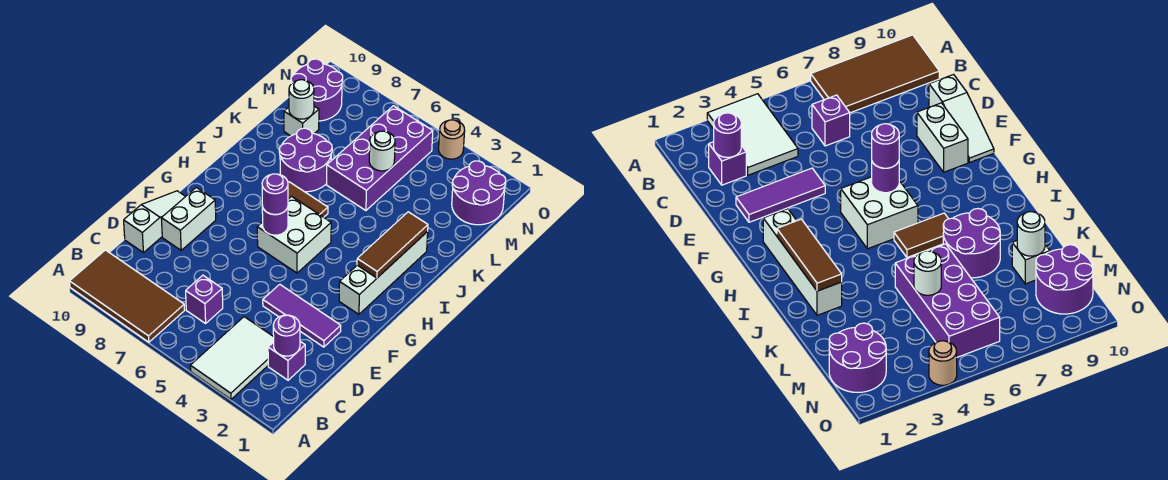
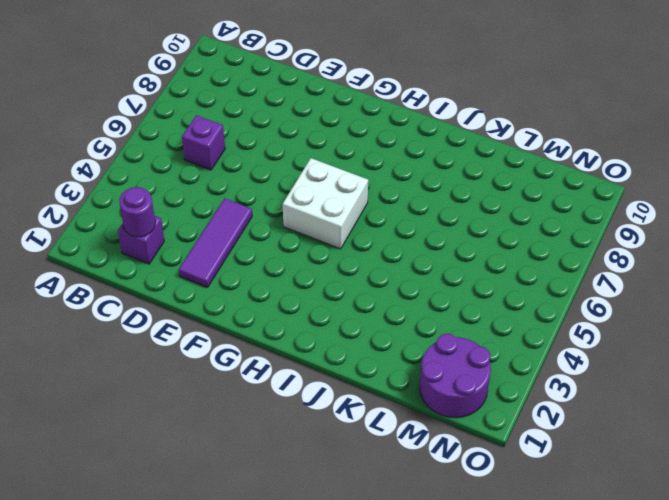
none -> white tile A3:C4 level 1
none -> brown tile A7:B10 level 1
none -> white slope D10:F10 level 1 top D

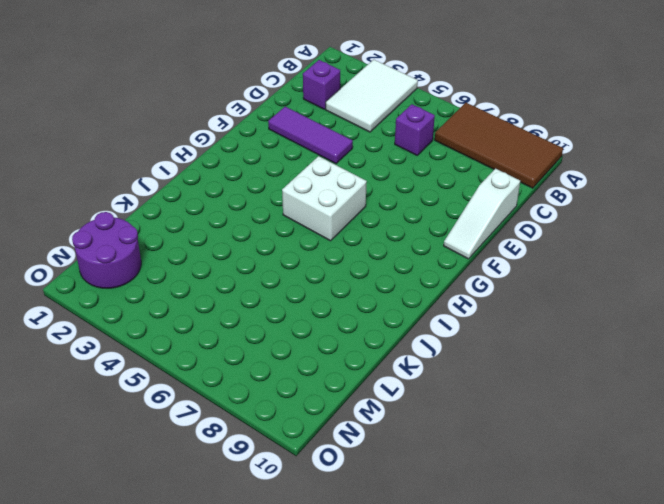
none -> white brick E9:F9 level 1
none -> white brick G2:J2 level 1
none -> brown tile I6:I7 level 1

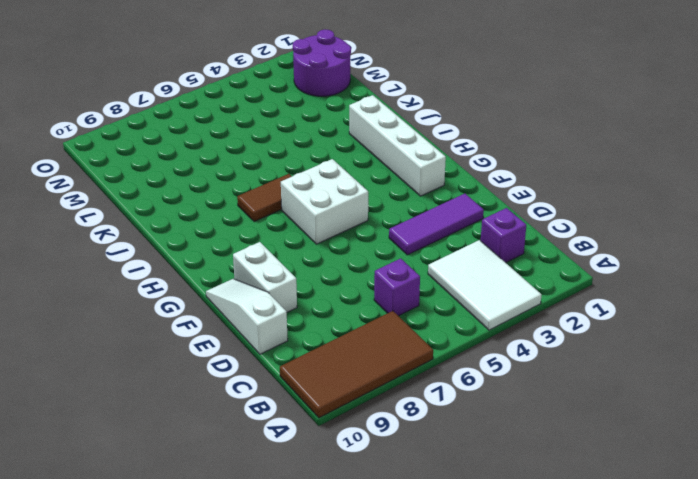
none -> purple round brick J7:K8 level 1
none -> purple brick K5:N6 level 1
none -> white brick L9 level 1

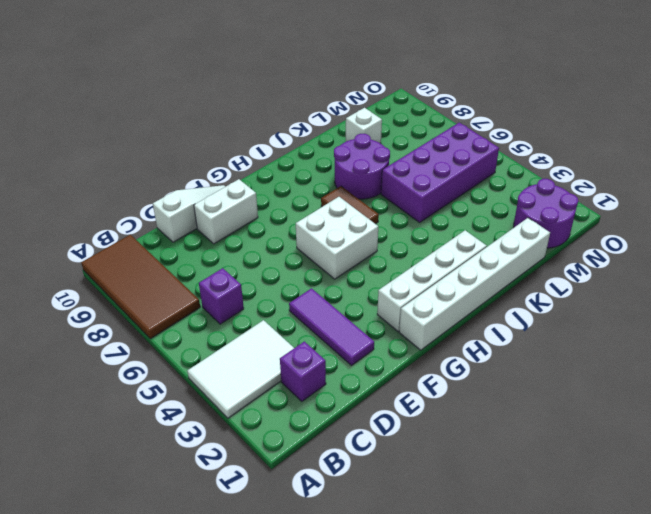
white brick G1:L1 level 1 -> none
none -> purple round brick M9:N10 level 1
none -> tan round brick O4 level 1
none -> purple round brick C2 level 2

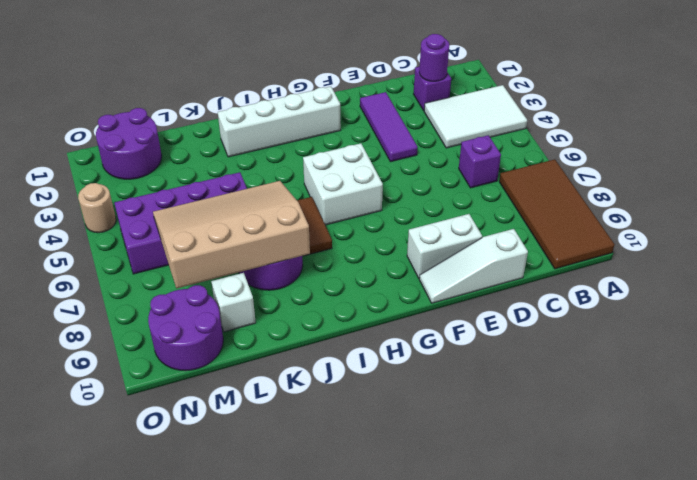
tan slope J6:M8 level 2 top 8 -> none
none -> purple round brick G6 level 2
none -> brown tile H2:J2 level 2
none -> white round brick L5 level 2

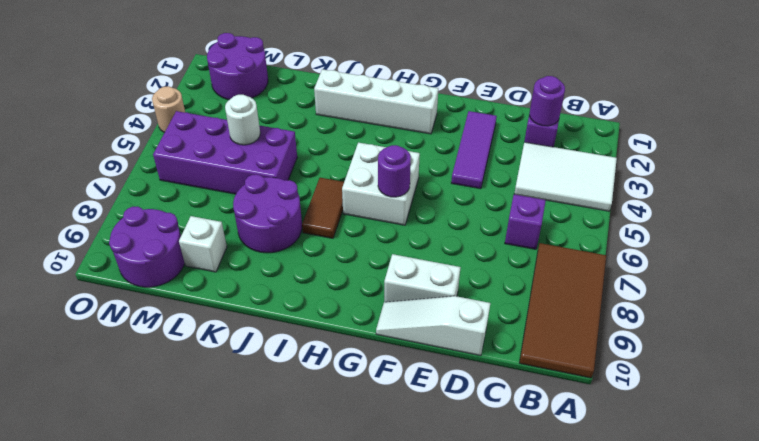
none -> brown tile H2:J2 level 2
none -> white round brick L9 level 2
none -> purple round brick G6 level 3

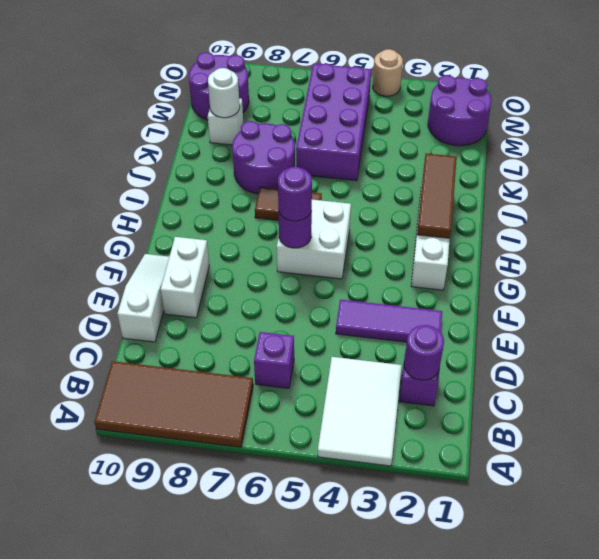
none -> white round brick L5 level 2

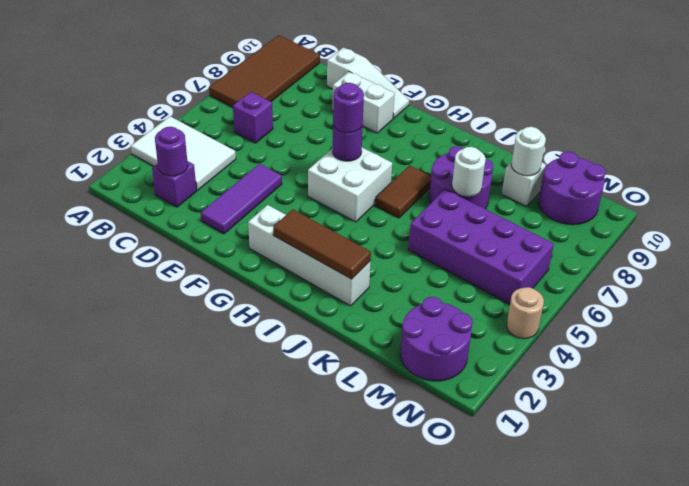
white round brick K7 level 2 -> white round brick L5 level 2

